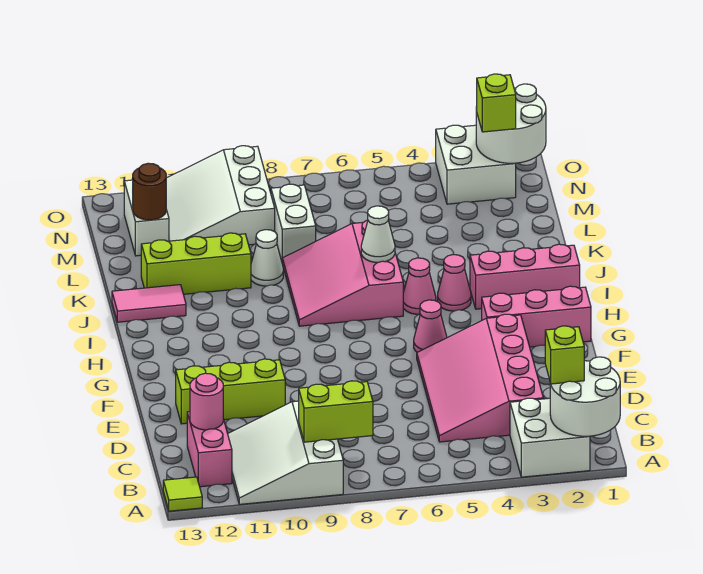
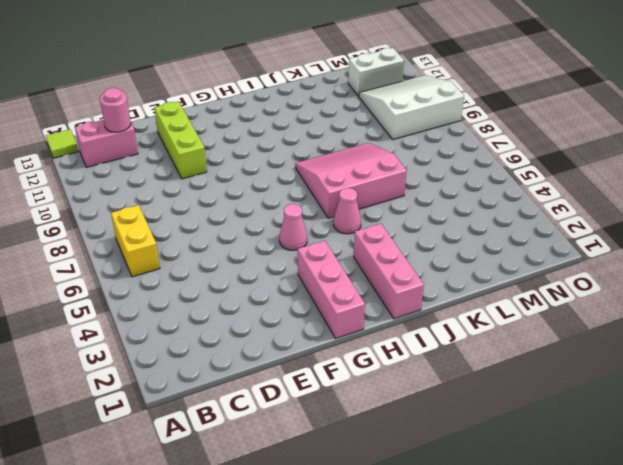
yellow brick B6:B7 level 1 -> none
none -> white brick A2:B3 level 1
none -> white slope A9:C11 level 1 top 9
none -> pink slope C3:F5 level 1 top 3

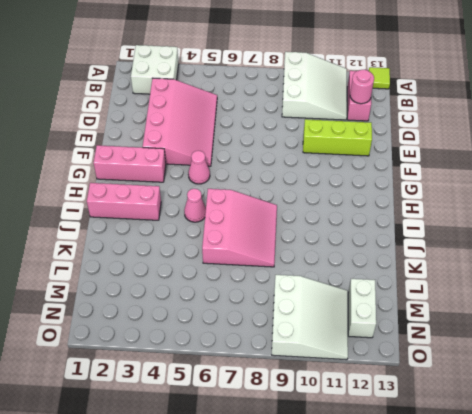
none -> pink cone I4 level 1
none -> pink tile J12:J13 level 1
none -> white cone K9 level 1

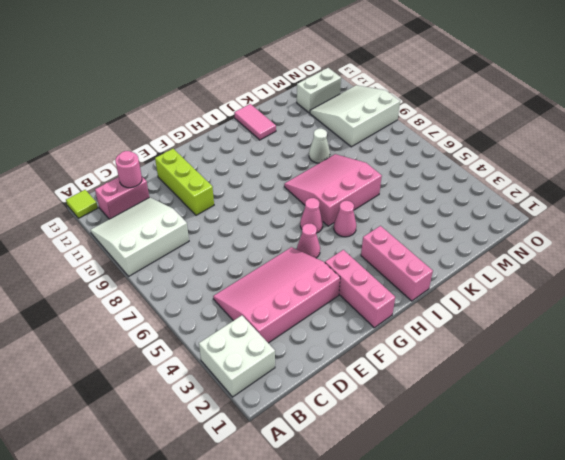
pink cone H6 level 1 -> pink cone I4 level 1
none -> lime brick K10:K12 level 1
none -> white brick L8:M8 level 1
none -> white brick N2:O3 level 1

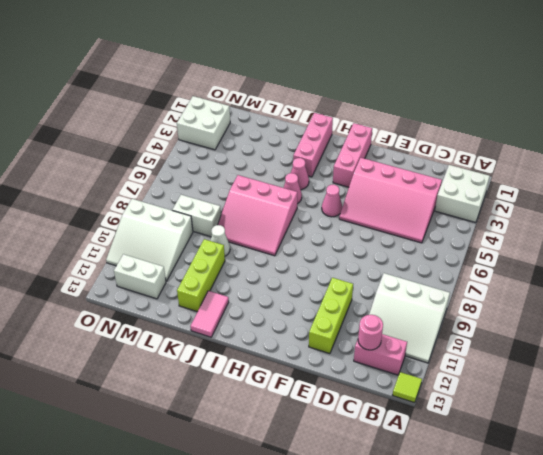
none -> white round brick A1:B2 level 2
none -> lime brick B8:B9 level 2
none -> white cone J6 level 2

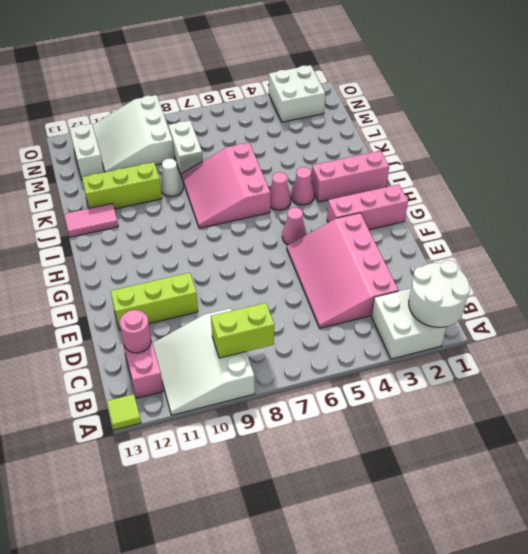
none -> white cone J6 level 2
none -> brown round brick M12 level 2
none -> white round brick N1:O2 level 2

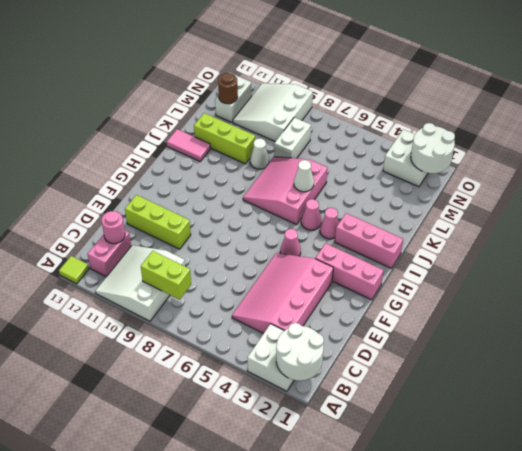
none -> lime brick B2 level 3
none -> lime brick N2 level 3

